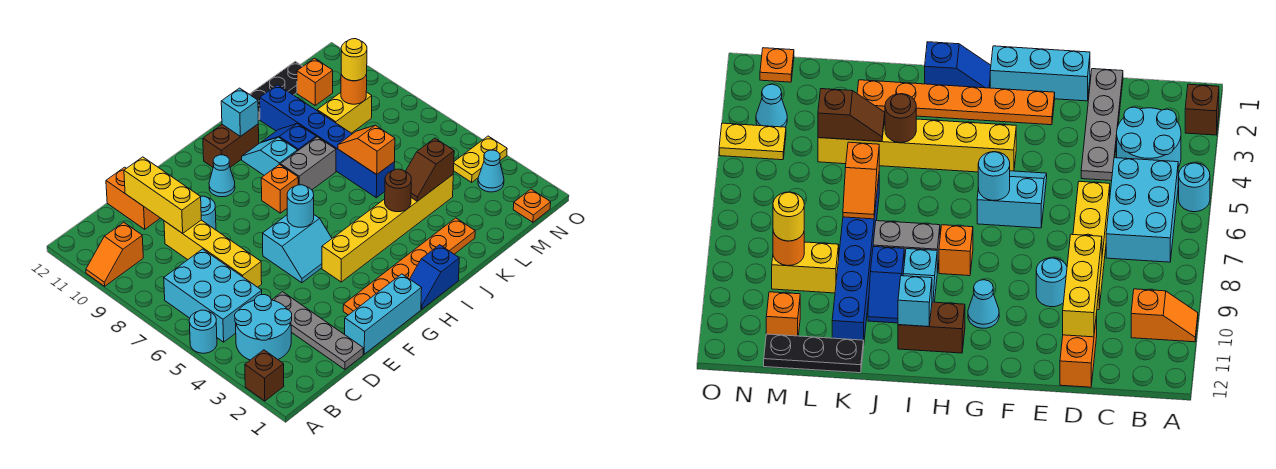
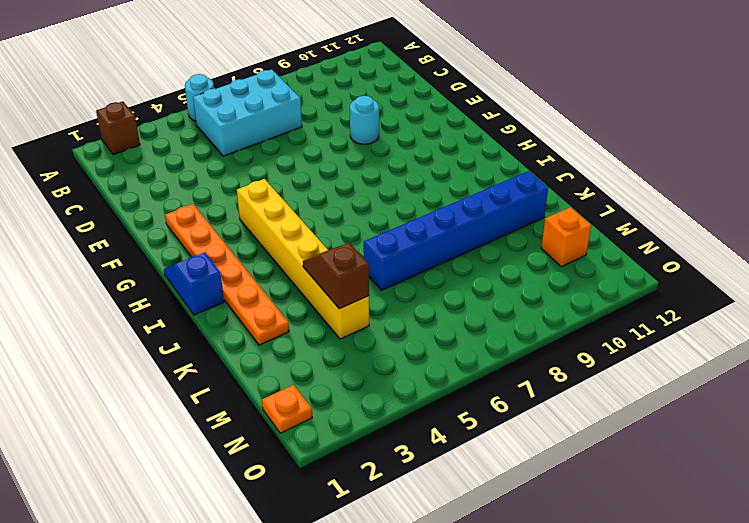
none -> orange slope A10:B10 level 1 top B
none -> cyan round brick B3:C4 level 1
none -> grey plate D1:D4 level 1
none -> yellow brick D6:D9 level 1

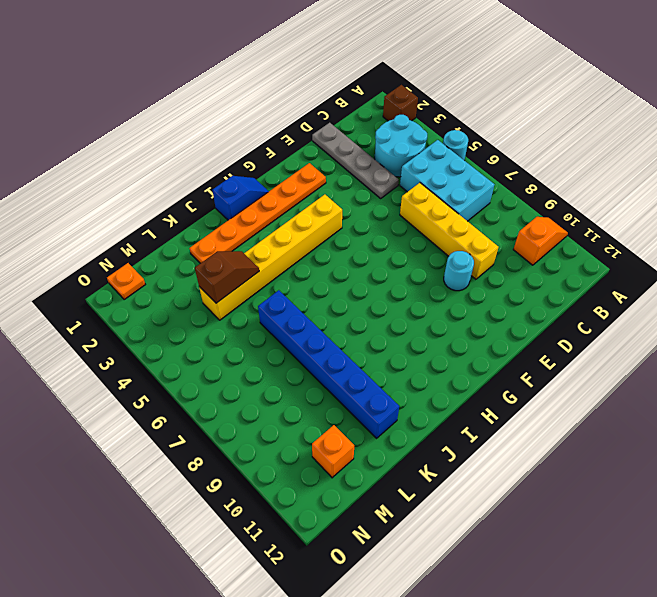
none -> orange brick D11:D12 level 1
none -> cyan brick E1:G1 level 1
none -> cyan slope F5:G6 level 1 top 6
none -> cyan cone G10 level 1

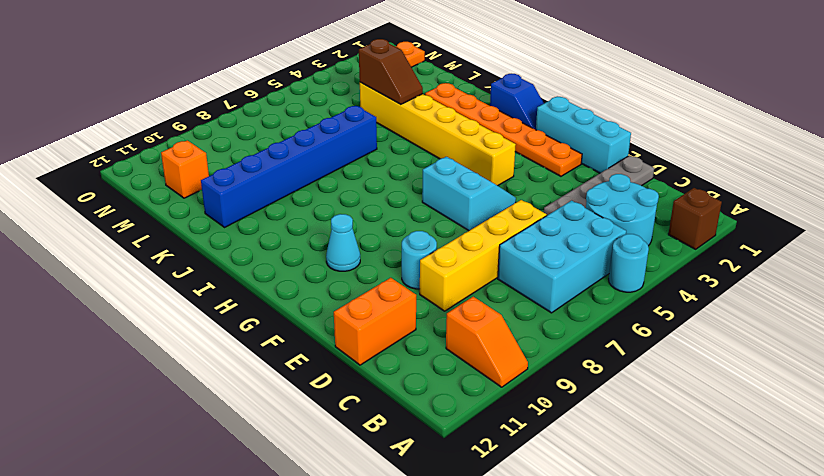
none -> orange brick H8 level 1
none -> brown brick H11:I11 level 1
none -> grey brick I8:J8 level 1
none -> cyan slope I9:I10 level 1 top 9

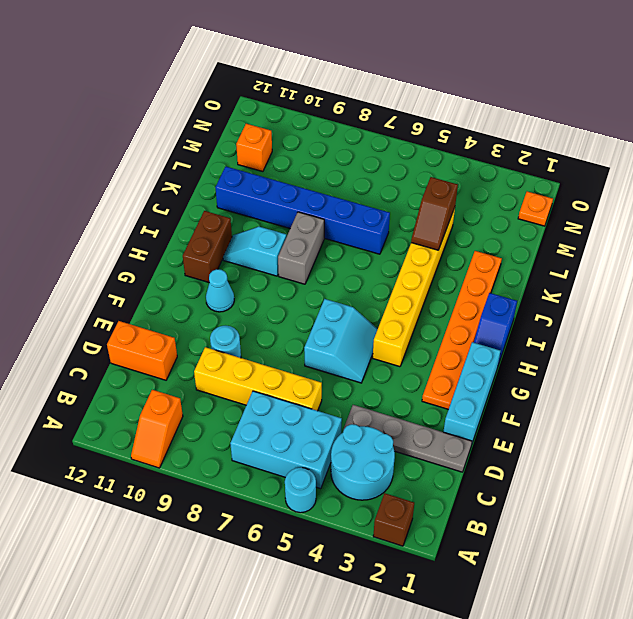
none -> orange brick H8 level 1
none -> blue slope J9:J10 level 1 top 9
none -> black plate K12:M12 level 1
none -> yellow brick L9:M9 level 1

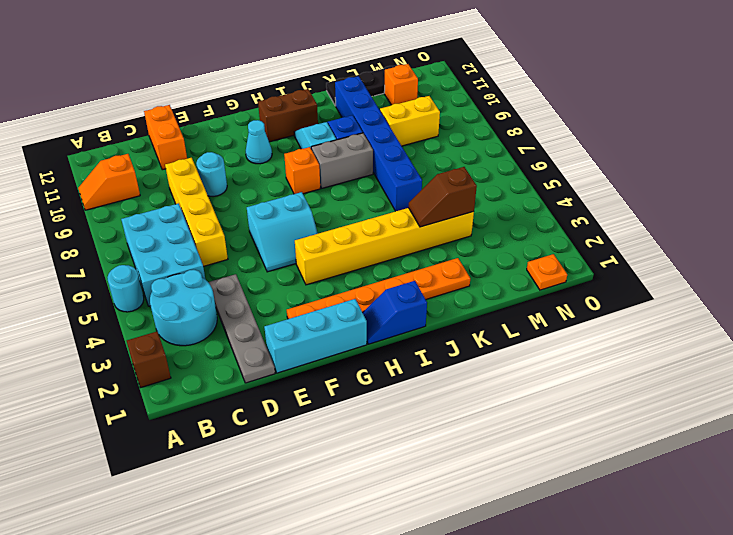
none -> cyan cone N3 level 1
none -> yellow plate N4:O4 level 1
none -> yellow brick D9:D11 level 2
none -> cyan round brick G6 level 2

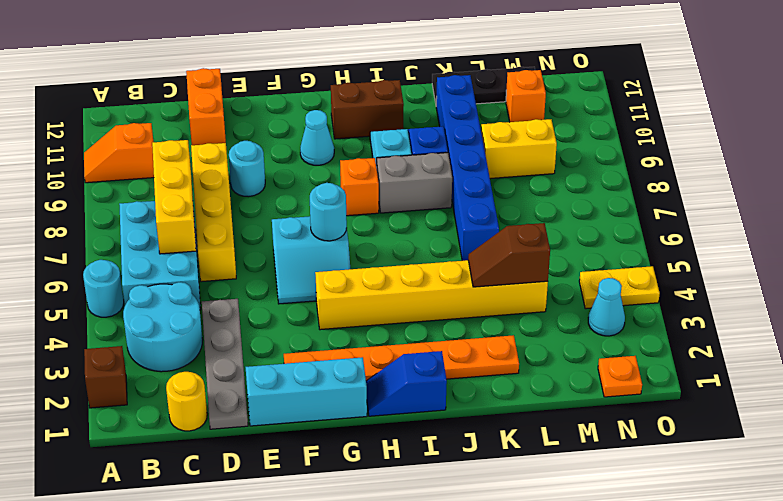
yellow round brick C1 level 1 -> yellow round brick M9 level 3
yellow brick C6:C8 level 2 -> yellow brick D9:D11 level 2
none -> cyan brick I11 level 2
none -> brown round brick J4 level 2
none -> orange slope K6:K7 level 2 top 6
none -> orange round brick M9 level 2

